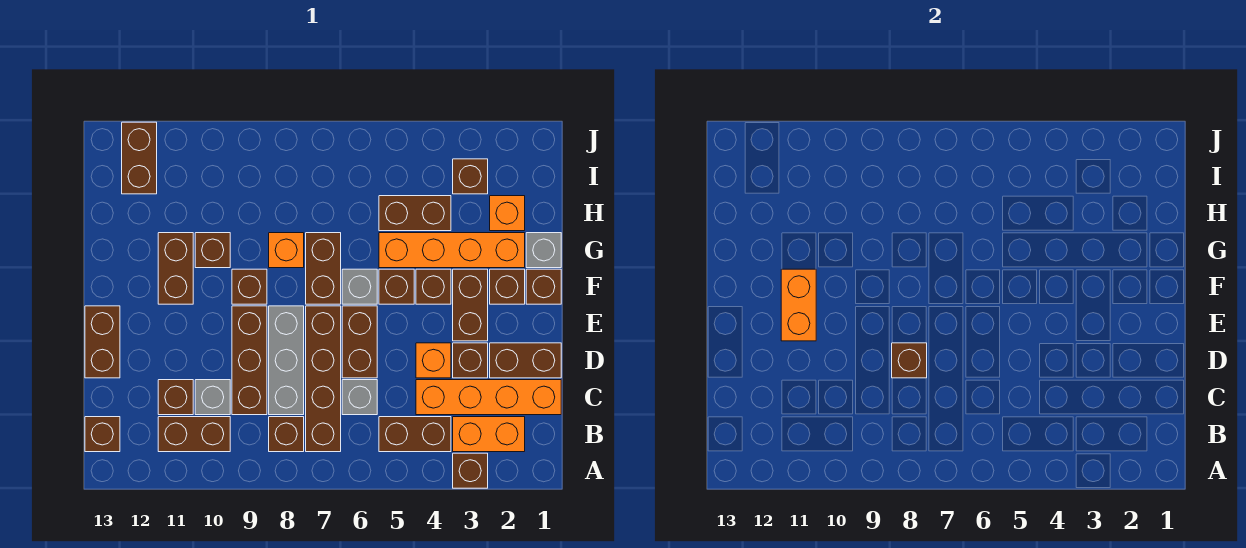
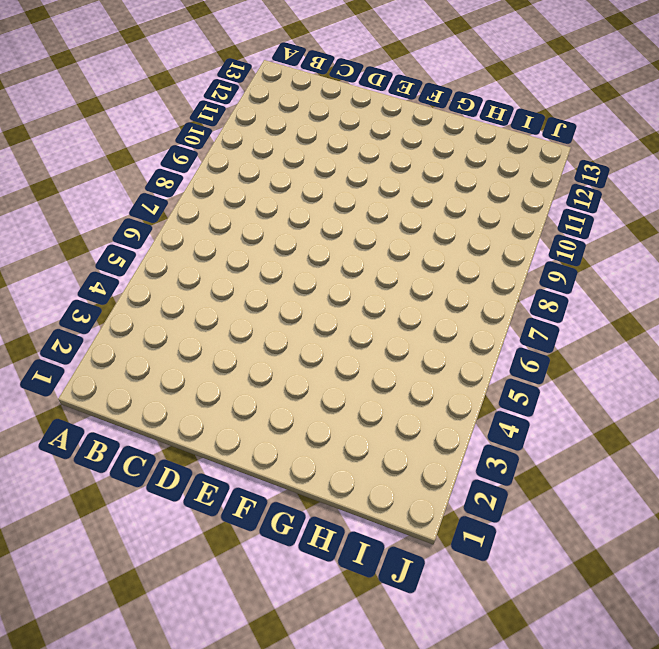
none -> brown brick A3 level 1
none -> orange brick B2:B3 level 1
none -> brown brick B4:B5 level 1
none -> brown brick B7:E7 level 1

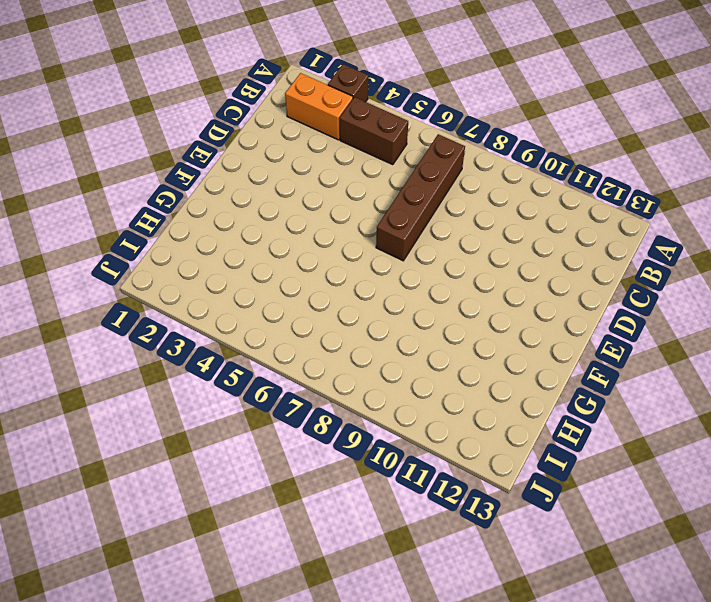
none -> brown brick B8 level 1
none -> brown brick B10:B11 level 1
none -> brown brick B13 level 1
none -> orange brick C1:C4 level 1

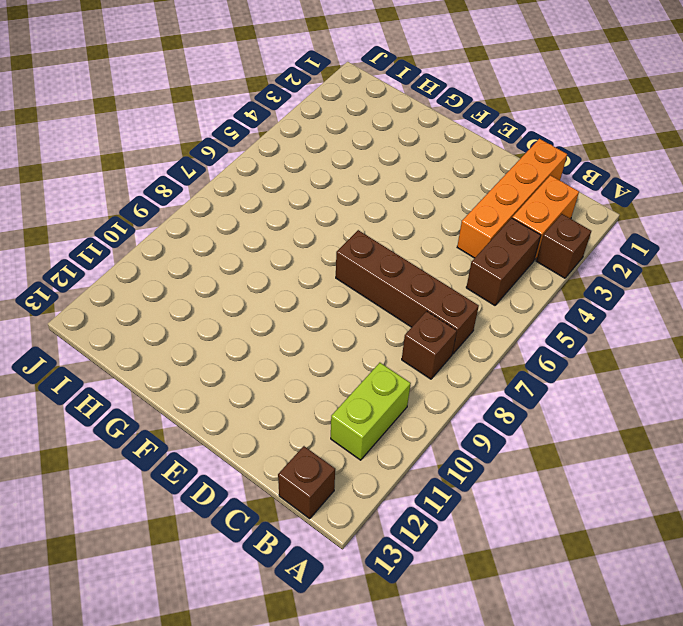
lime brick B10:B11 level 1 -> brown brick B10:B11 level 1
none -> grey brick C6 level 1
none -> grey brick C8:E8 level 1
none -> brown brick C9:E9 level 1
none -> grey brick C10 level 1

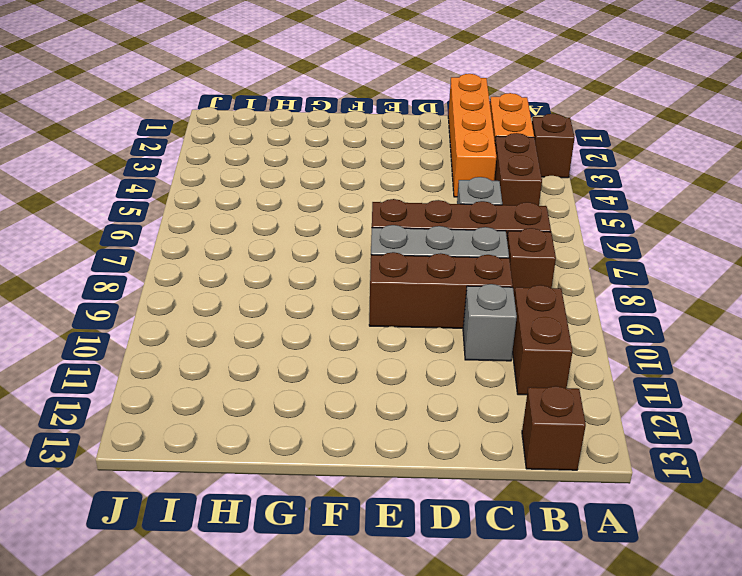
none -> brown brick C11 level 1
none -> brown brick D1:D2 level 1
none -> brown brick D3 level 1
none -> orange brick D4 level 1

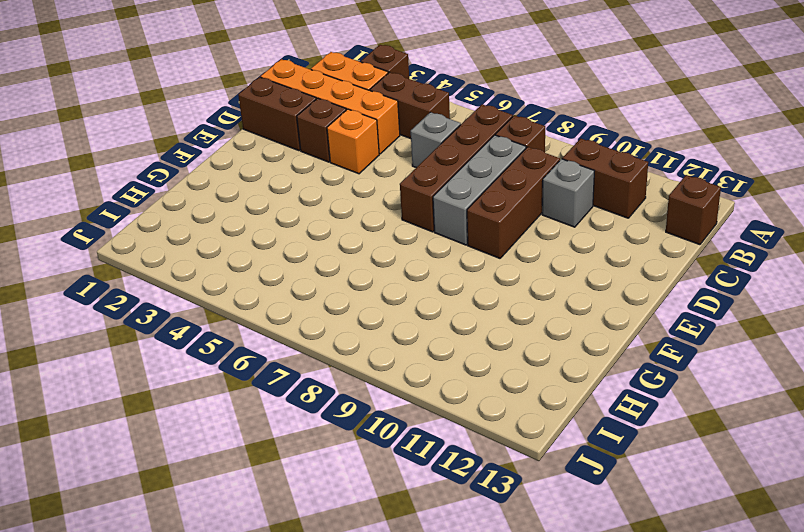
none -> brown brick C11 level 1
none -> brown brick D6:E6 level 1
none -> brown brick D13:E13 level 1
none -> brown brick E3:F3 level 1

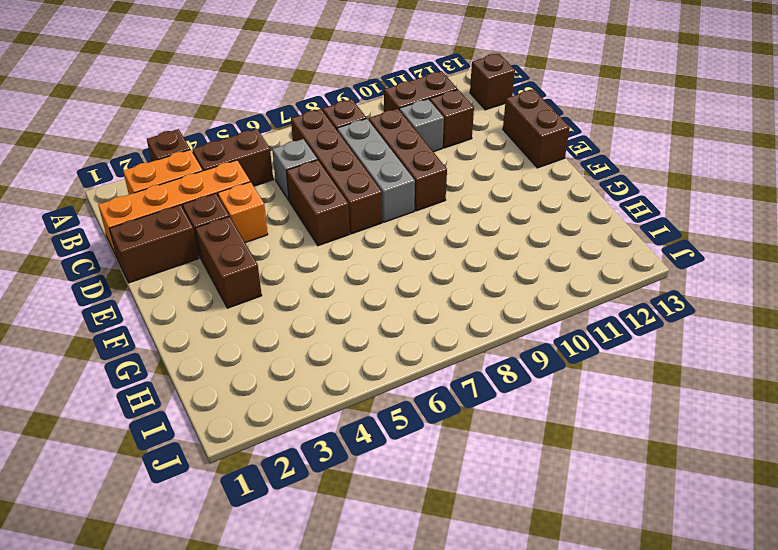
none -> brown brick F1 level 1
none -> brown brick F2 level 1
none -> brown brick F4 level 1
none -> brown brick F5 level 1

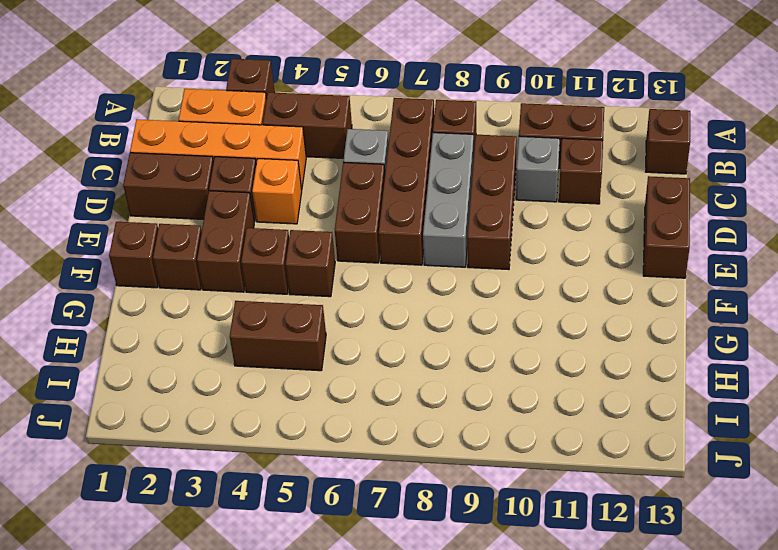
none -> grey brick F6 level 1
none -> brown brick F7:G7 level 1
none -> brown brick F9 level 1
none -> brown brick F11:G11 level 1

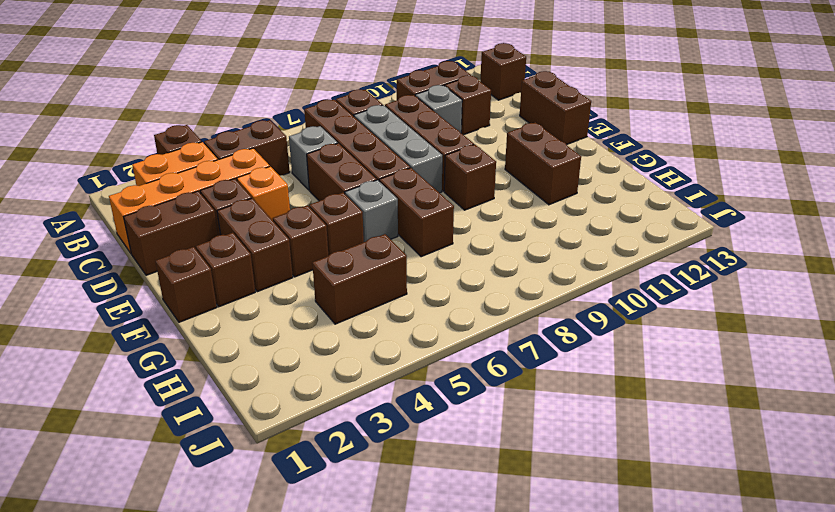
none -> grey brick G1 level 1
none -> orange brick G2:G5 level 1
none -> orange brick G8 level 1
none -> brown brick G10 level 1

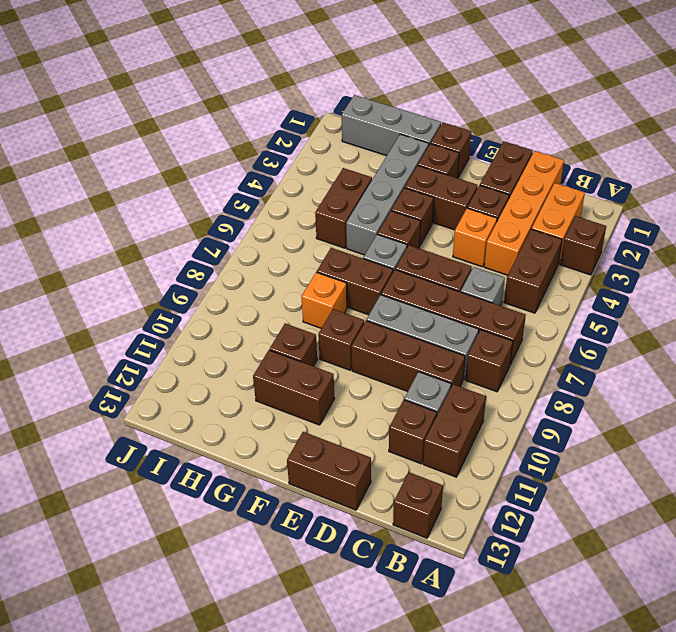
grey brick G1:I1 level 1 -> grey brick G1 level 1
grey brick G2:G5 level 1 -> orange brick G2:G5 level 1
none -> orange brick H2 level 1
none -> brown brick I3 level 1
none -> brown brick I12:J12 level 1
none -> brown brick D8 level 2

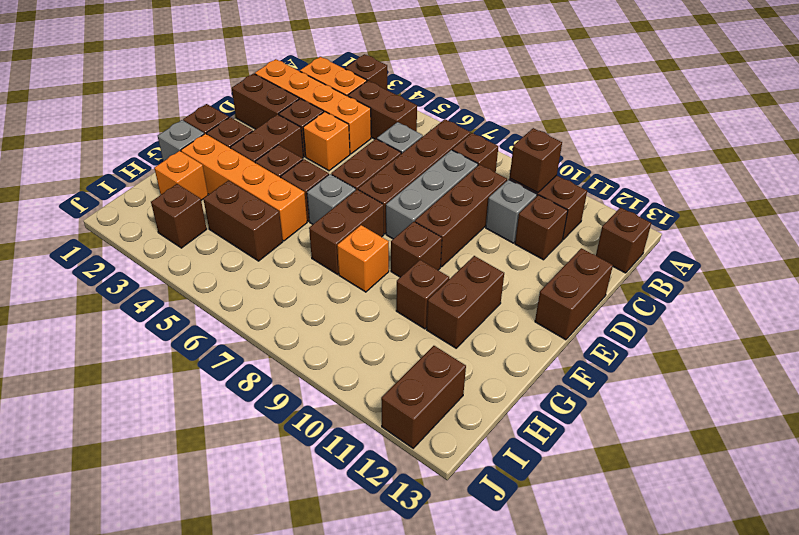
brown brick B10 level 2 -> brown brick D8 level 2
none -> orange brick E11:F11 level 2

